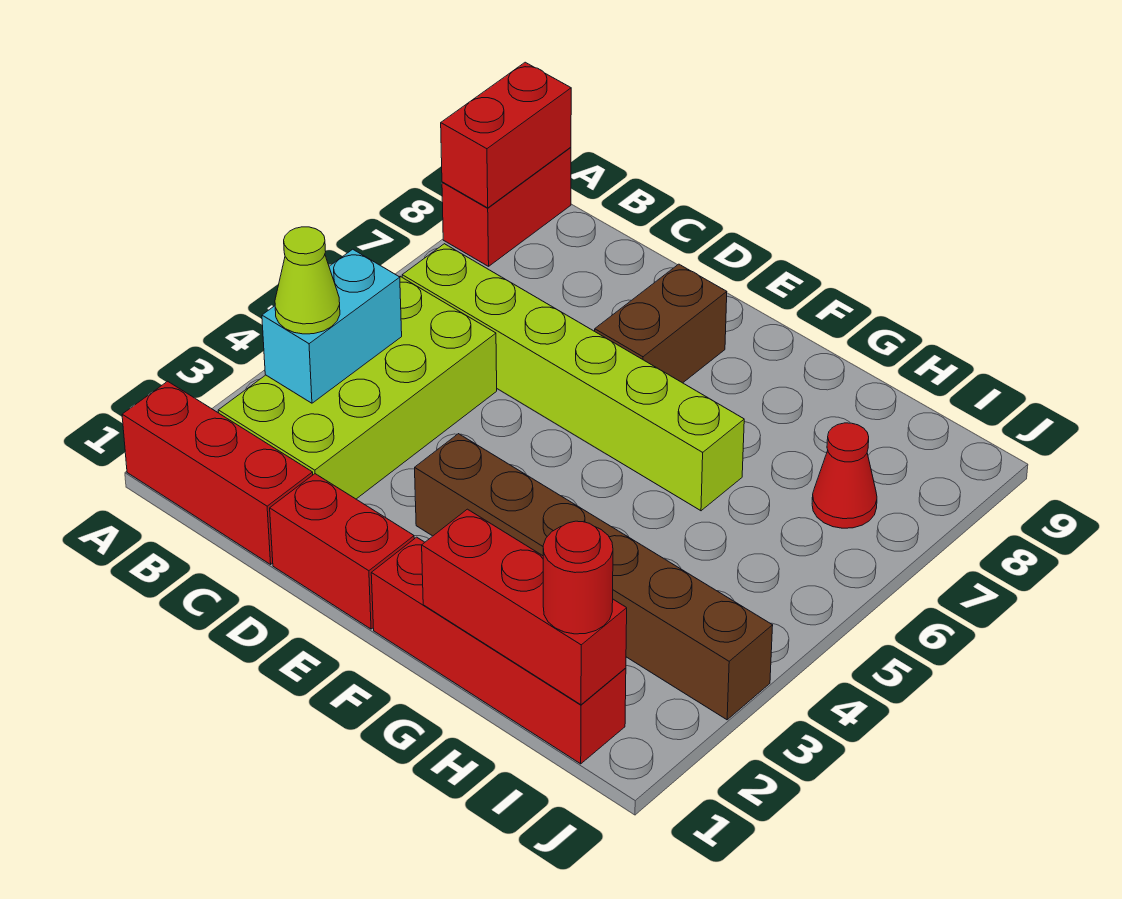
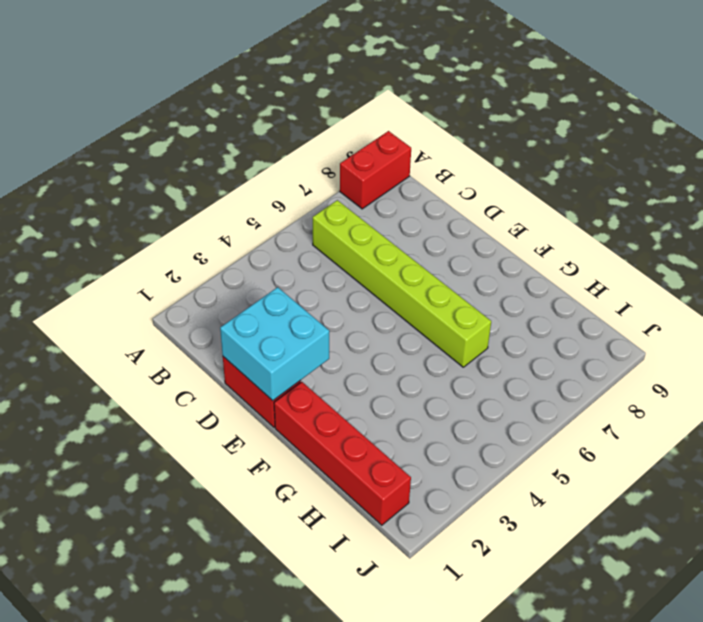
cyan brick D1:E2 level 2 -> none
none -> red brick A1:C1 level 1
none -> lime brick B2:C5 level 1
none -> brown brick E3:J3 level 1

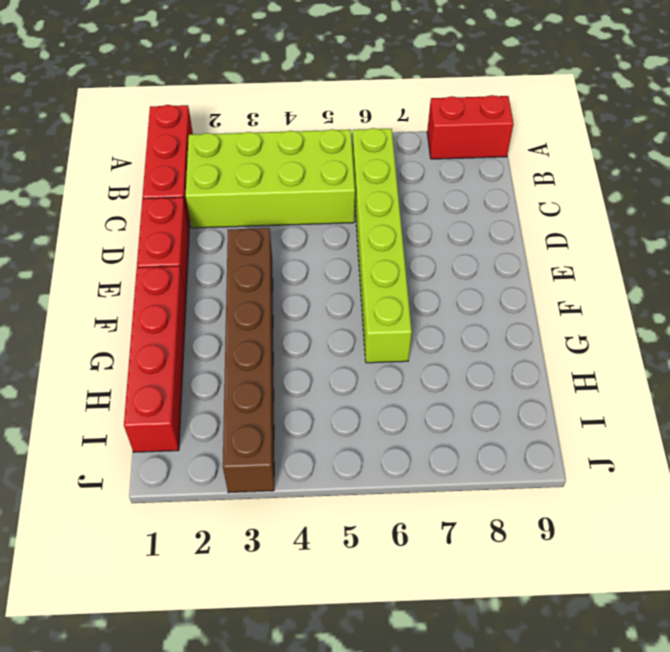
none -> brown brick E7:E8 level 1
none -> red cone I7 level 1
none -> red brick A8:A9 level 2

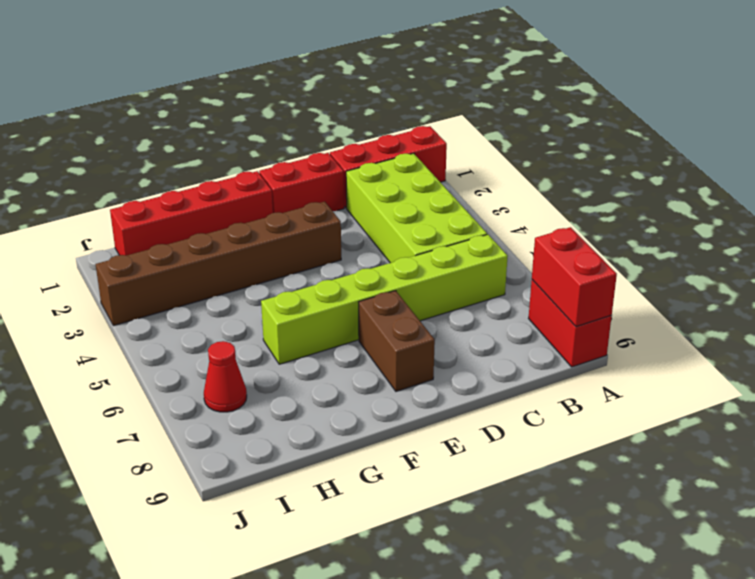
none -> cyan brick B3:B4 level 2
none -> red brick G1:I1 level 2
none -> lime cone B3 level 3

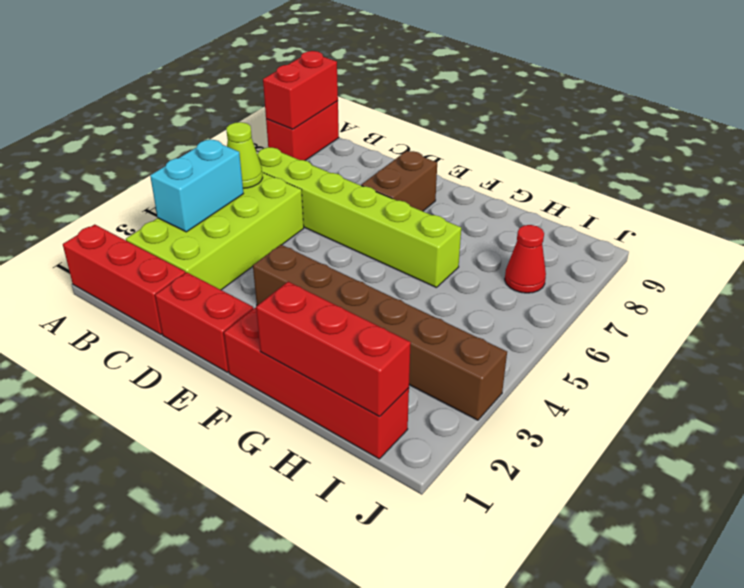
lime cone B5 level 2 -> lime cone B3 level 3
none -> red round brick I1 level 3

